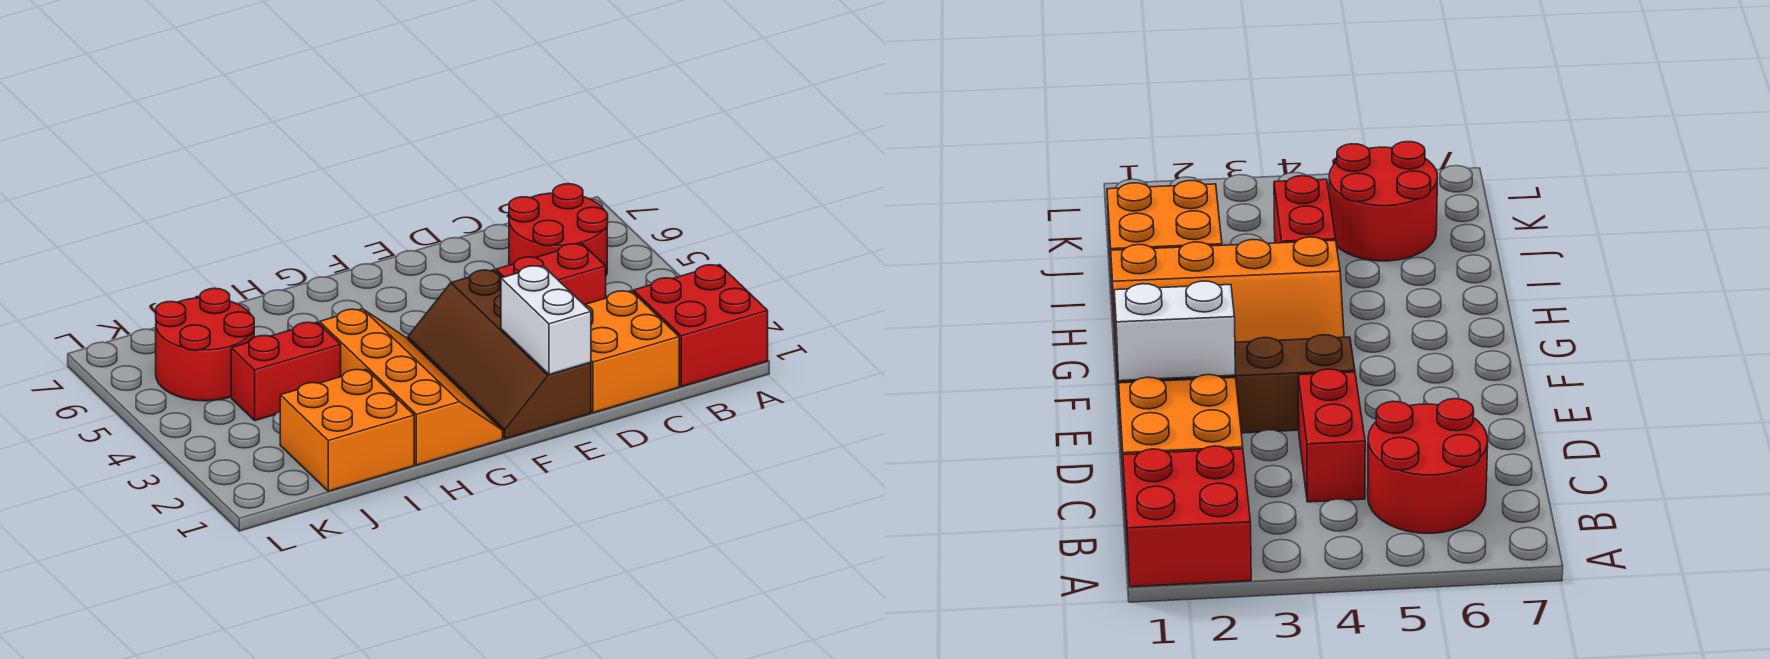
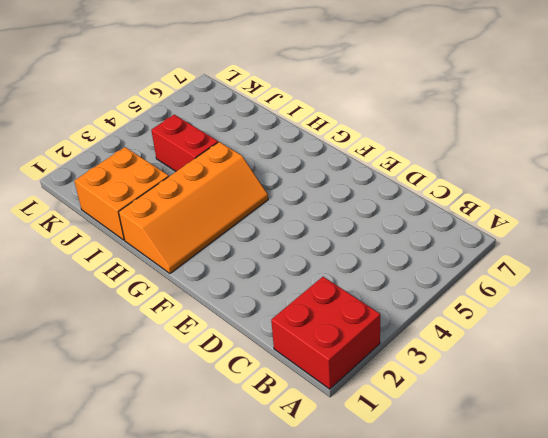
none -> red round brick B5:C6 level 1
none -> orange brick C1:D2 level 1

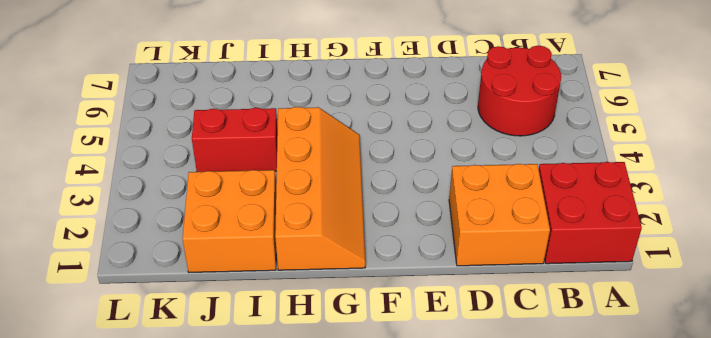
none -> red brick C4:D4 level 1
none -> brown slope E1:F4 level 1 top E

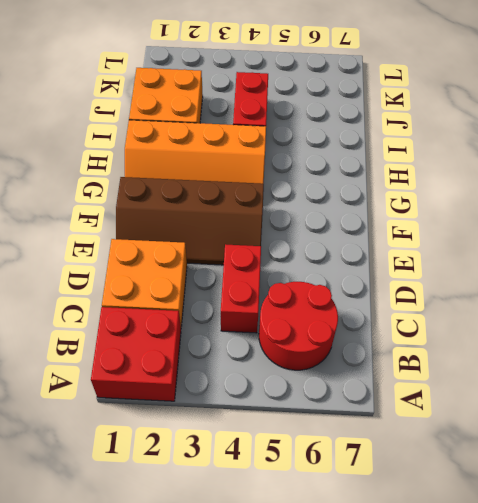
brown slope E1:F4 level 1 top F -> brown slope E1:F4 level 1 top E
none -> red round brick J5:K6 level 1
none -> white brick E1:E2 level 2

